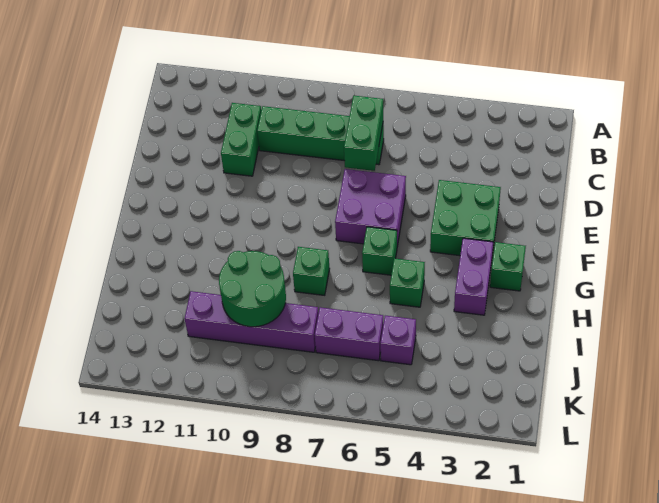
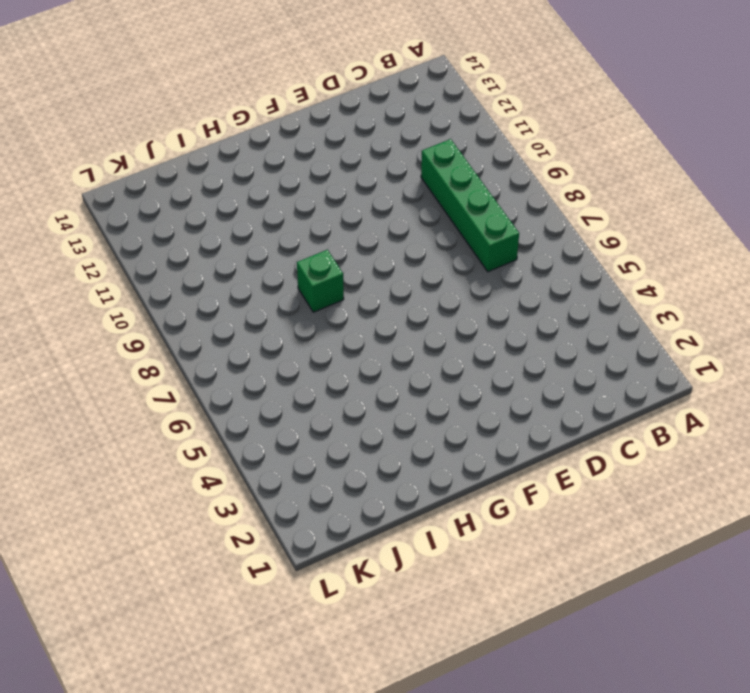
none -> green brick C11:D11 level 1
none -> green brick E3:F4 level 1
none -> purple brick E6:F7 level 1

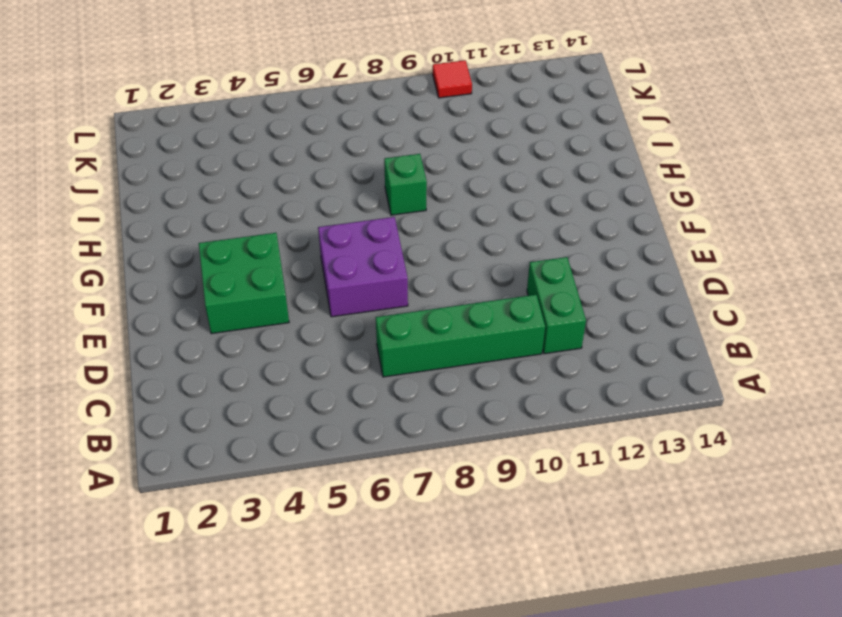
red tile L10 level 1 -> none
none -> green brick G2 level 1
none -> purple brick G3:H3 level 1
none -> green brick G6 level 1

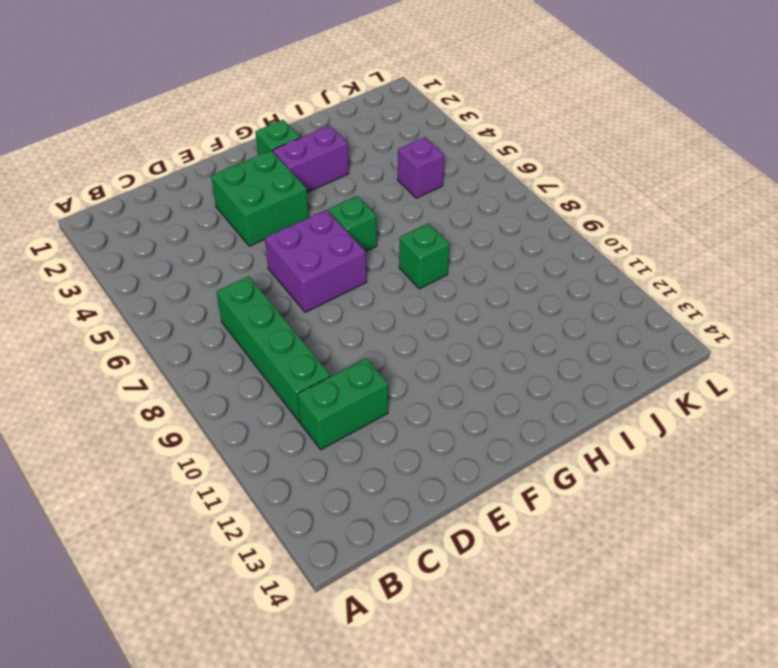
none -> green brick H5 level 1
none -> purple brick J6:J7 level 1
none -> purple brick J8:J11 level 1

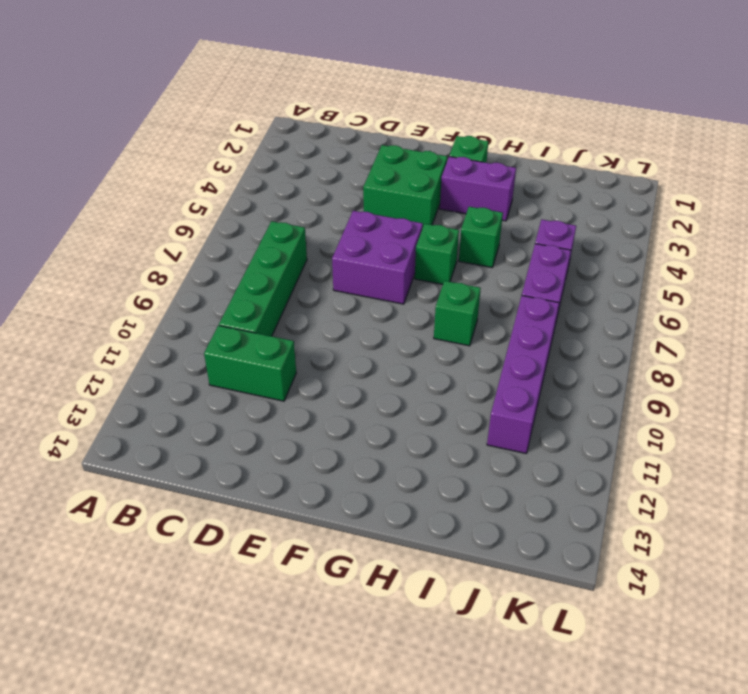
none -> green brick C7:D7 level 2
none -> green round brick I9:J10 level 2

